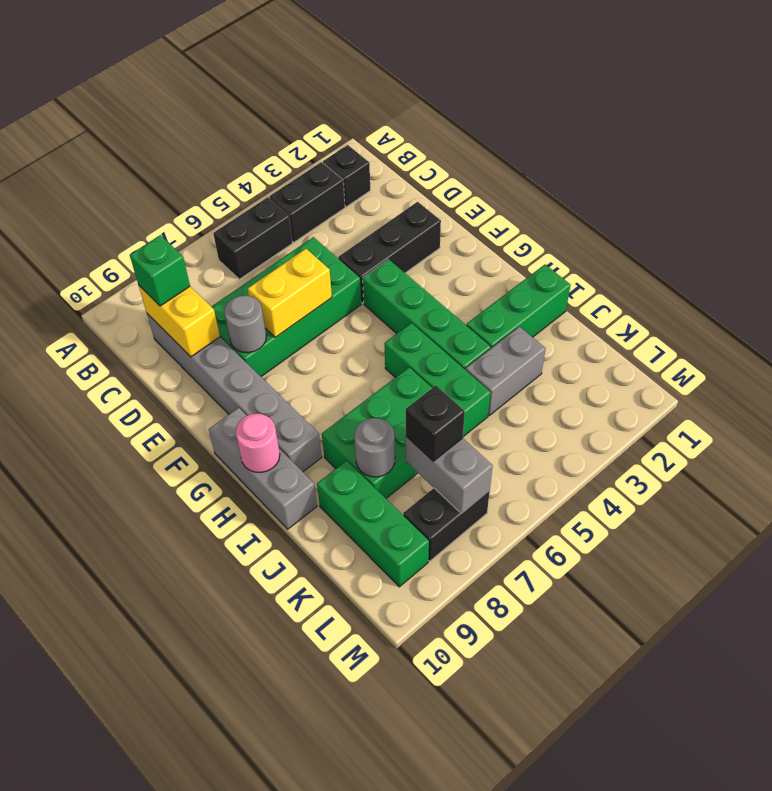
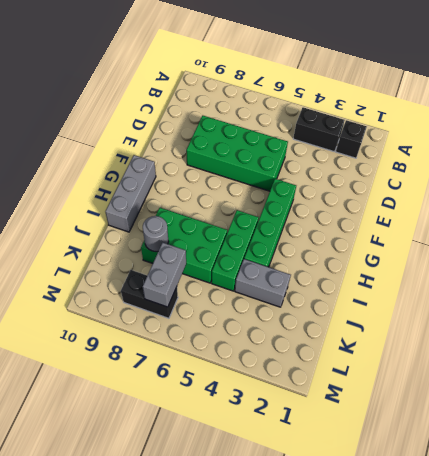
none -> black brick B5:B6 level 1
none -> grey brick C9:H9 level 1
none -> black brick E2:E4 level 1

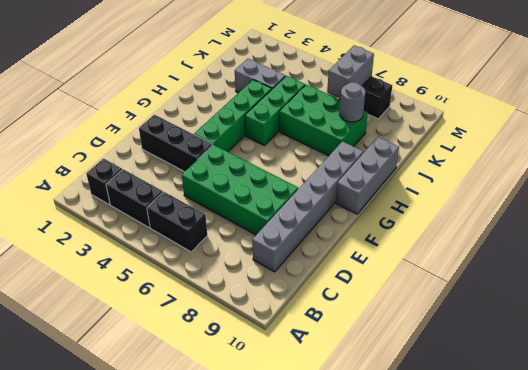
none -> green brick I1:I3 level 1
none -> green brick J9:L9 level 1
none -> yellow brick C9:D9 level 2

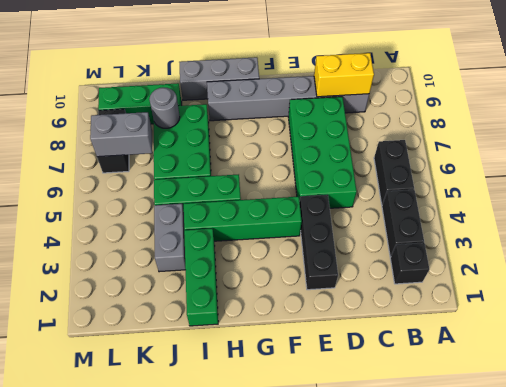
none -> yellow brick E6:E7 level 2
none -> grey round brick E8 level 2
none -> pink round brick H10 level 2

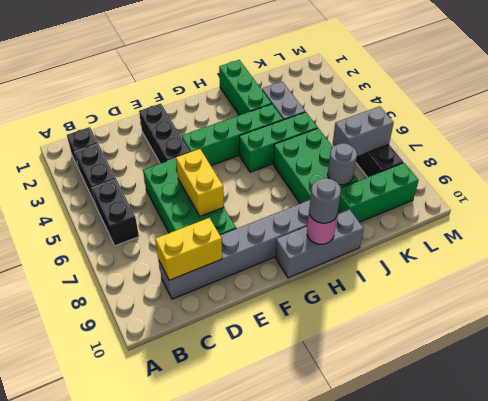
grey round brick H10 level 3 -> grey round brick E8 level 2
none -> green brick C9 level 3
none -> black brick K7 level 3

